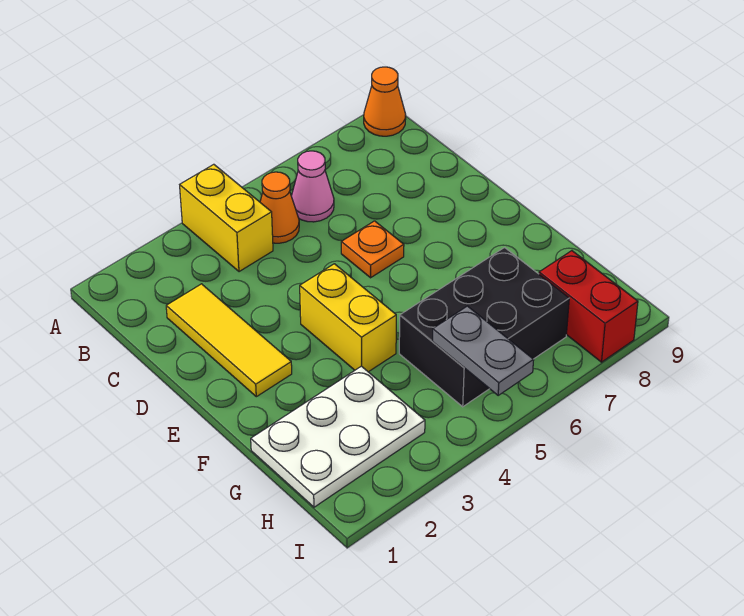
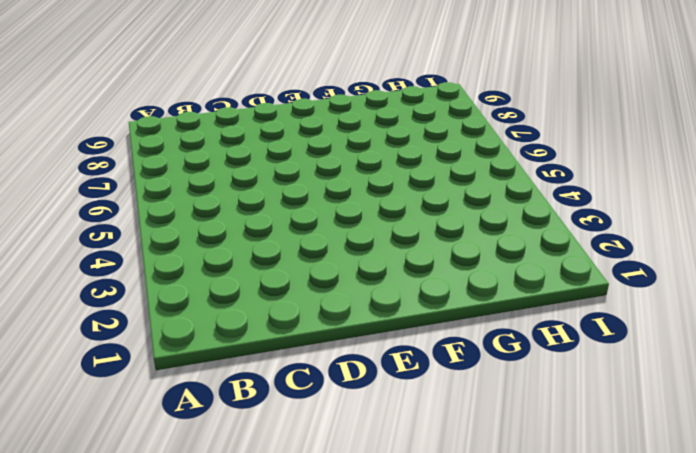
none -> yellow brick A4:B4 level 1
none -> orange cone A9 level 1

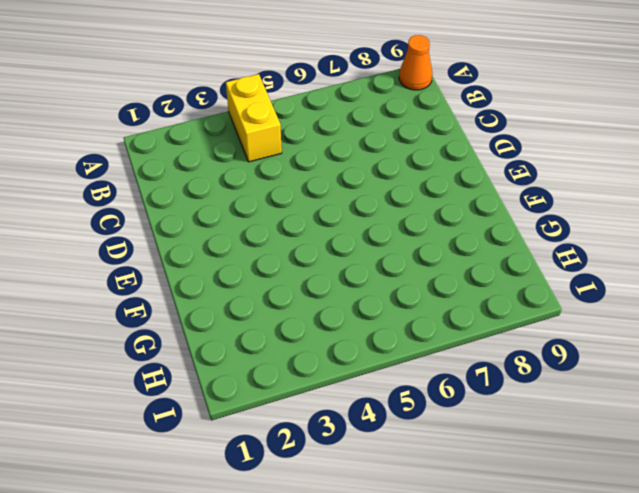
none -> orange cone B5 level 1
none -> pink cone B6 level 1

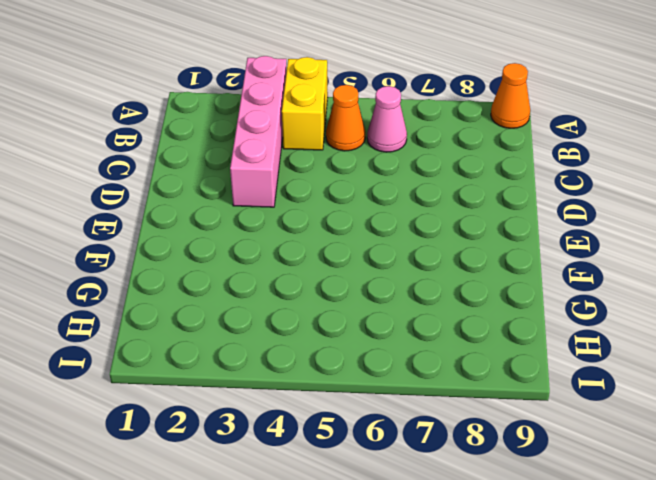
pink brick A3:D3 level 1 -> none
none -> yellow tile C2:E2 level 1
none -> orange plate D6 level 1

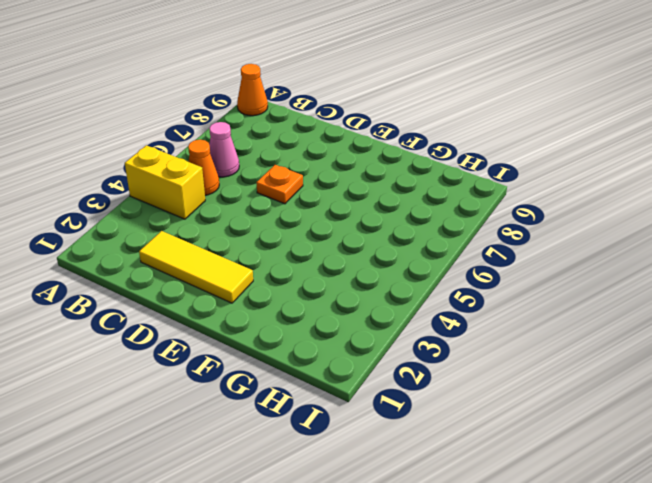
none -> yellow brick E4:F4 level 1
none -> white plate G1:H3 level 1

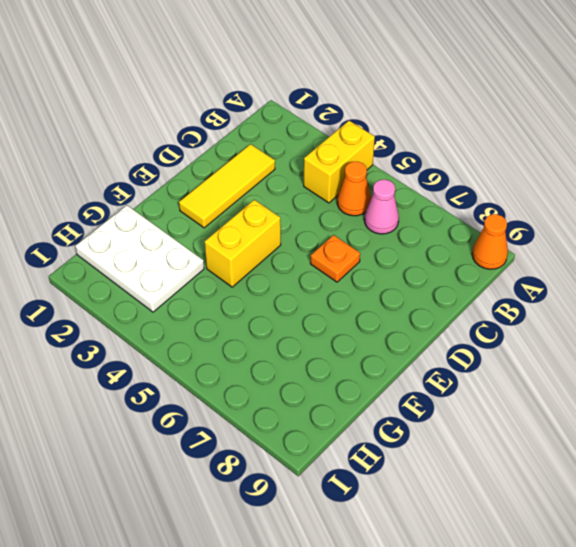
none -> black brick G5:H7 level 1
none -> red brick H8:I8 level 1

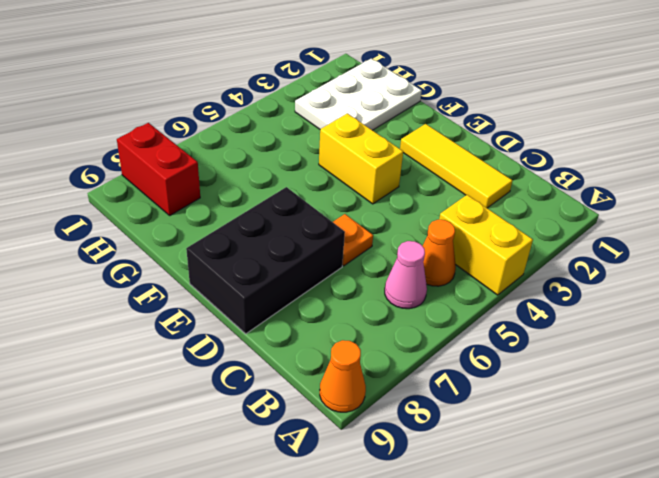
black brick D7:E9 level 1 -> black brick G5:H7 level 1
none -> grey plate H5:I5 level 2

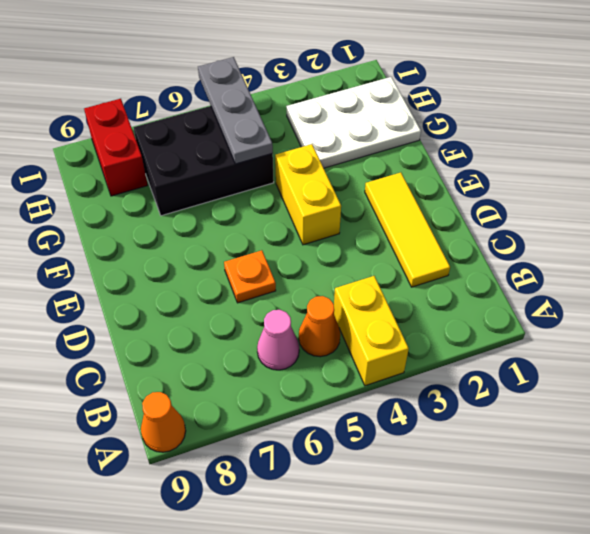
grey plate G5:I5 level 2 -> grey plate H5:I5 level 2

